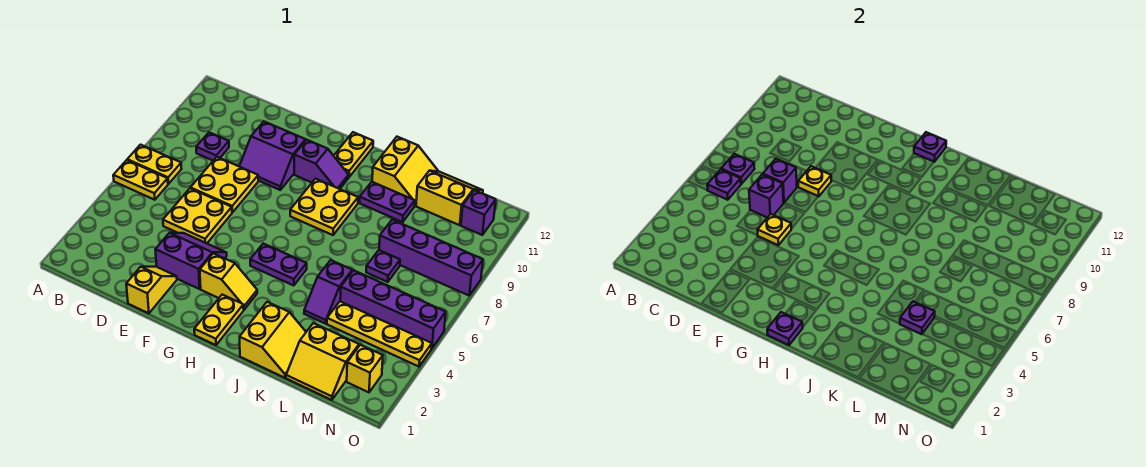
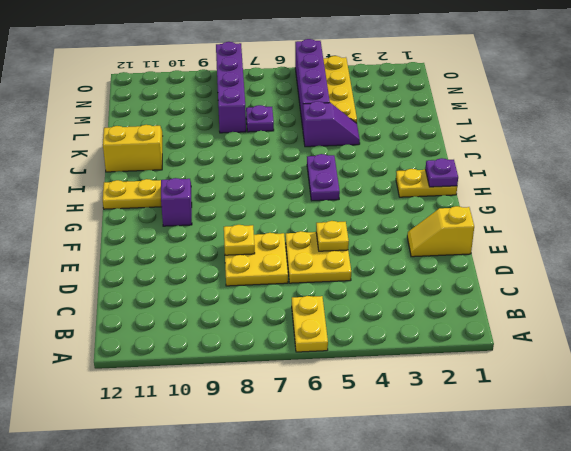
none -> yellow plate A7:B7 level 1
none -> purple plate C9 level 1
none -> purple slope E3:F4 level 1 top 3
none -> purple slope E9:F10 level 1 top 10

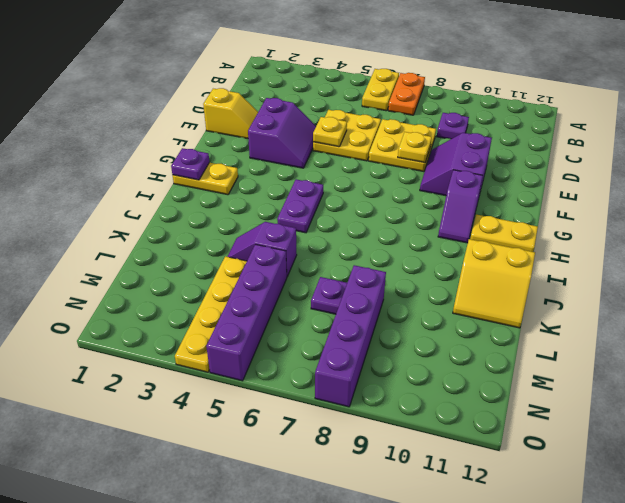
orange plate A7:B7 level 1 -> yellow plate A7:B7 level 1
none -> yellow slope G3:H3 level 1 top G
none -> yellow plate H8:I9 level 1
none -> yellow slope J1:K2 level 1 top J
none -> purple plate J10:K10 level 1

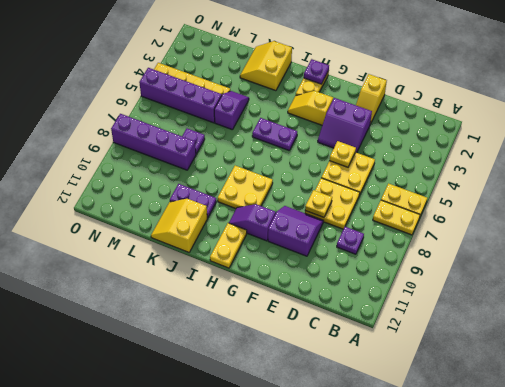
none -> yellow slope L1:M2 level 1 top 2
none -> yellow slope L11:M12 level 1 top 11
none -> yellow brick N2 level 1
none -> purple brick N11 level 1

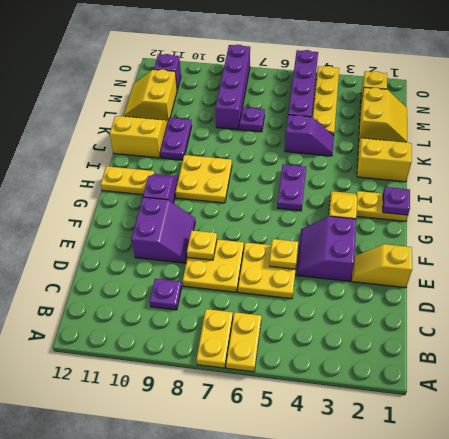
none -> purple plate B6 level 2
none -> purple plate B7 level 2
none -> purple brick D6 level 2
none -> purple brick D7 level 2

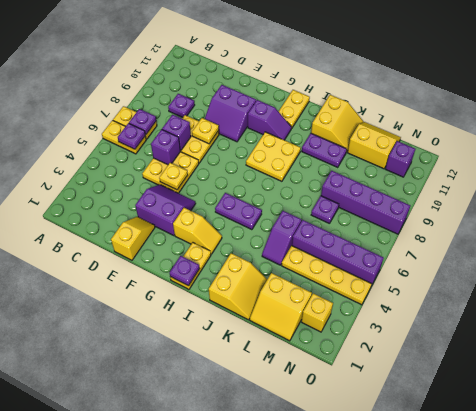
none -> purple plate H12 level 2
none -> purple plate L4 level 2

